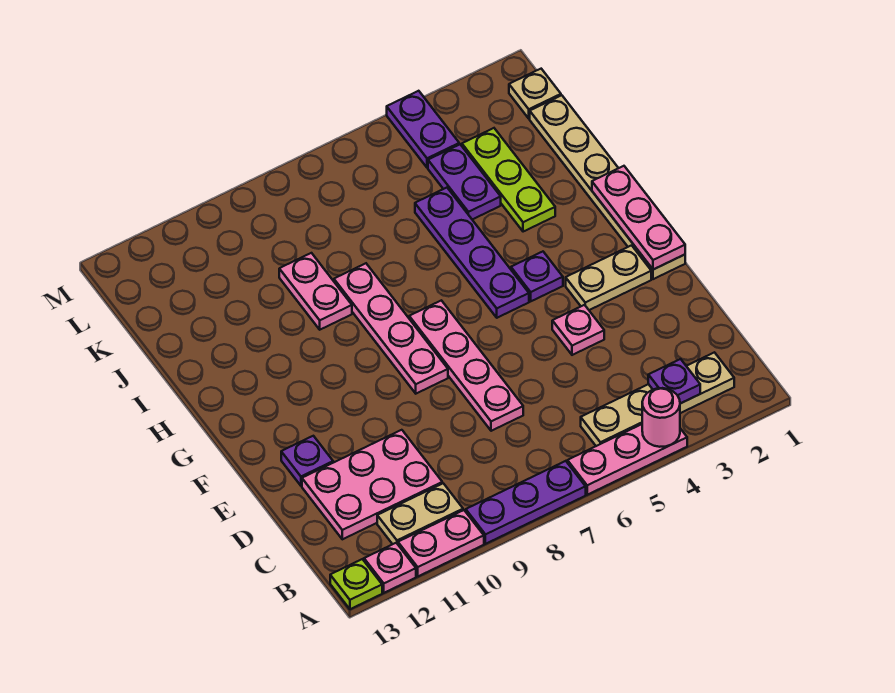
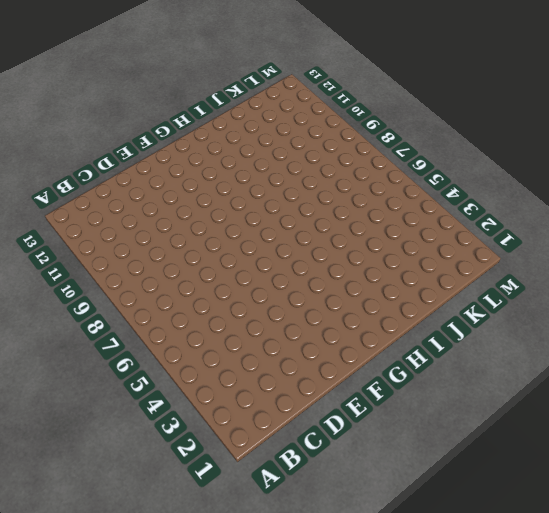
none -> pink plate A4:A6 level 1
none -> purple plate A7:A9 level 1
none -> pink plate A10:A11 level 1

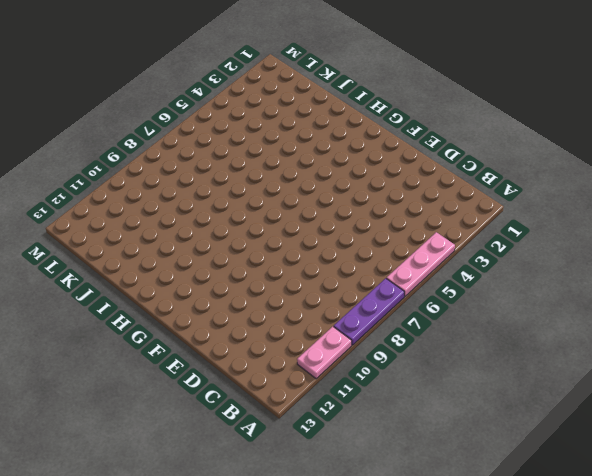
none -> pink plate A12 level 1
none -> lime plate A13 level 1
none -> tan plate B2:B5 level 1

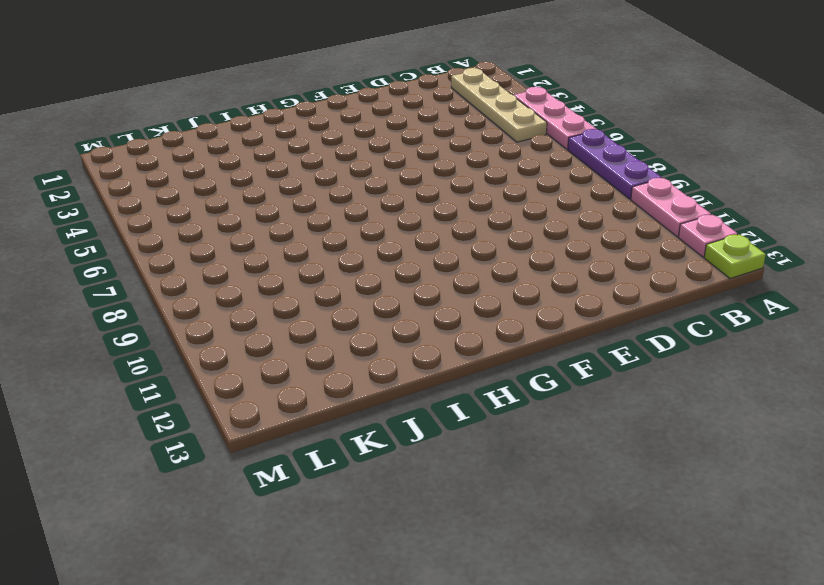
none -> tan plate B10:B11 level 1
none -> pink plate C10:D12 level 1
none -> pink plate D7:G7 level 1

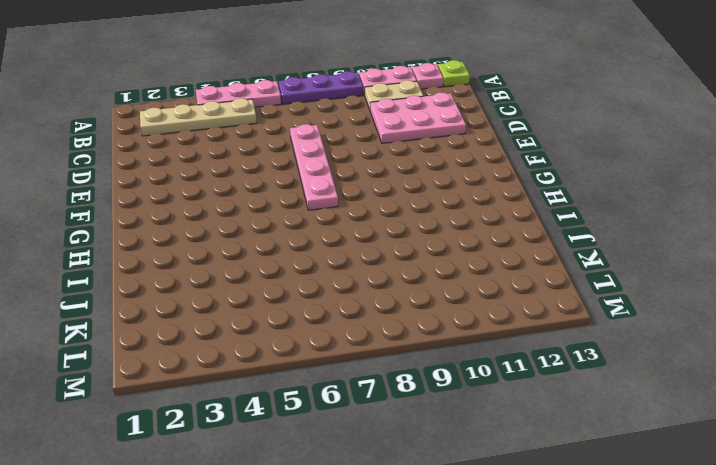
none -> pink plate E4 level 1
none -> purple plate E12 level 1
none -> tan plate F1:K1 level 1

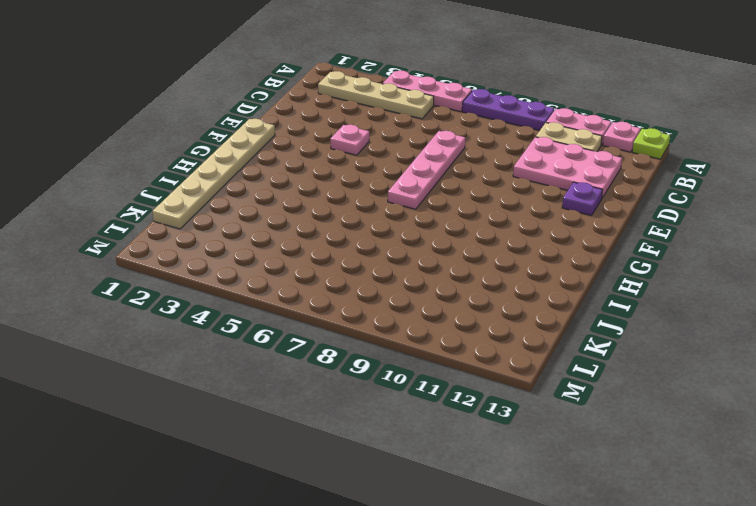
none -> tan plate F2:F3 level 1
none -> pink plate F8:I8 level 1
none -> purple plate G4 level 1

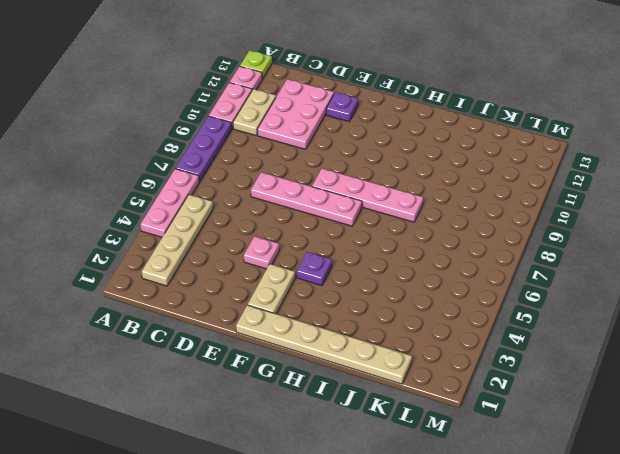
none -> purple plate G5:J5 level 1
none -> lime plate I3:K3 level 1
none -> pink plate I9:J9 level 1

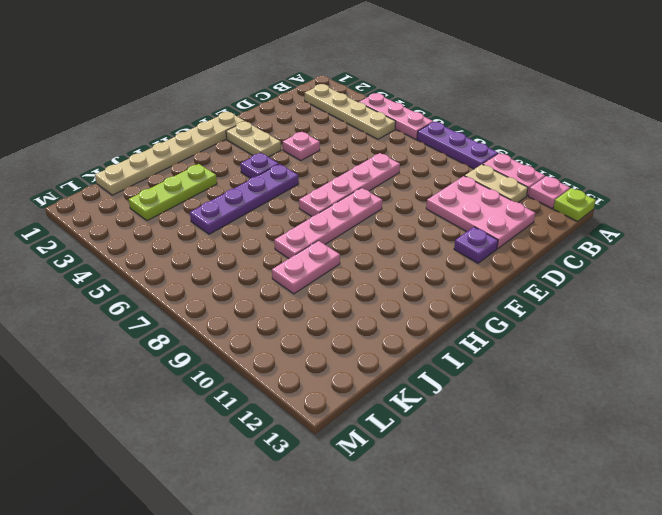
none -> purple plate J4:K4 level 1
none -> tan plate L1 level 1
none -> purple plate L4:M4 level 1

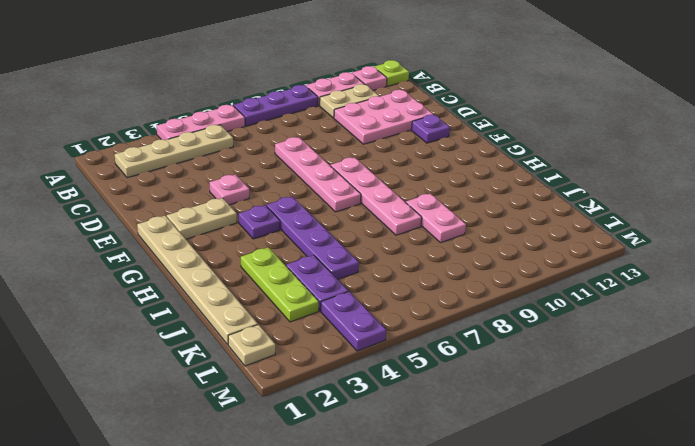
none -> pink round brick A4 level 2
none -> purple plate B3 level 2
none -> pink plate F1:H1 level 2

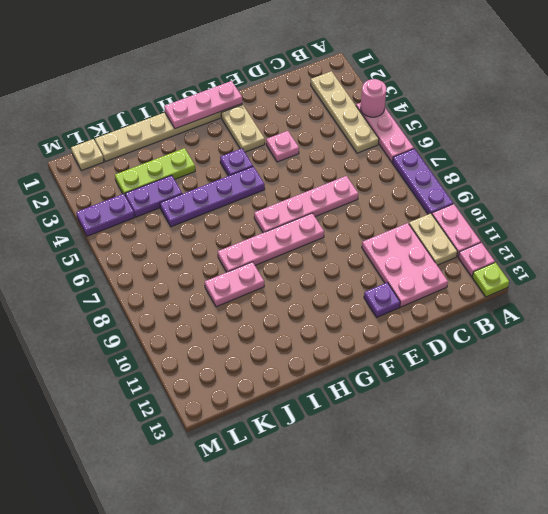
none -> purple plate B3 level 2

